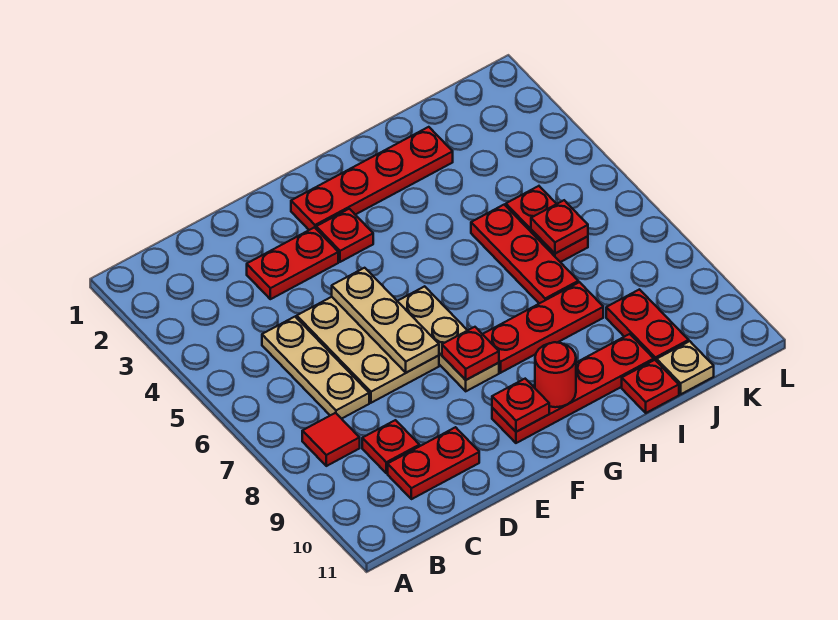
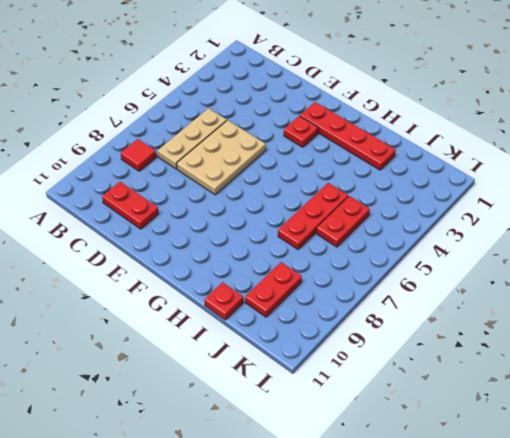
none -> red plate C9 level 1
none -> red plate D3:E3 level 1
none -> tan plate F6:F8 level 1

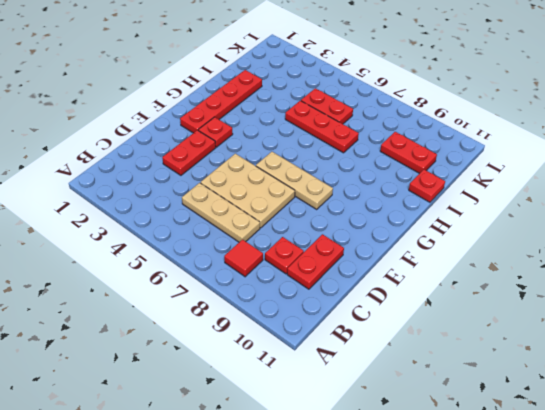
none -> red plate F10:I10 level 1
none -> red plate G8:I8 level 1
none -> tan plate J11 level 1

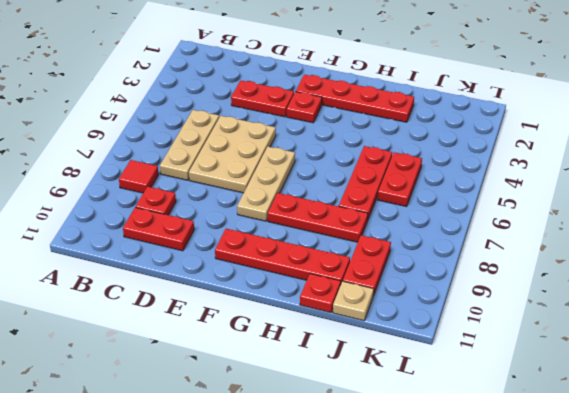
none -> tan plate E5:E7 level 2
none -> red plate F8 level 2
none -> red plate F10 level 2

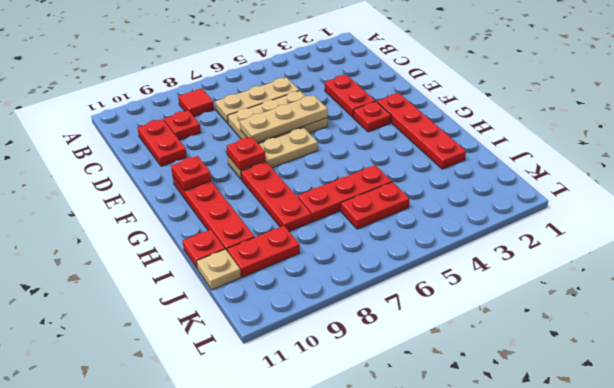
none -> red round brick G10 level 2
none -> red plate J6 level 2

